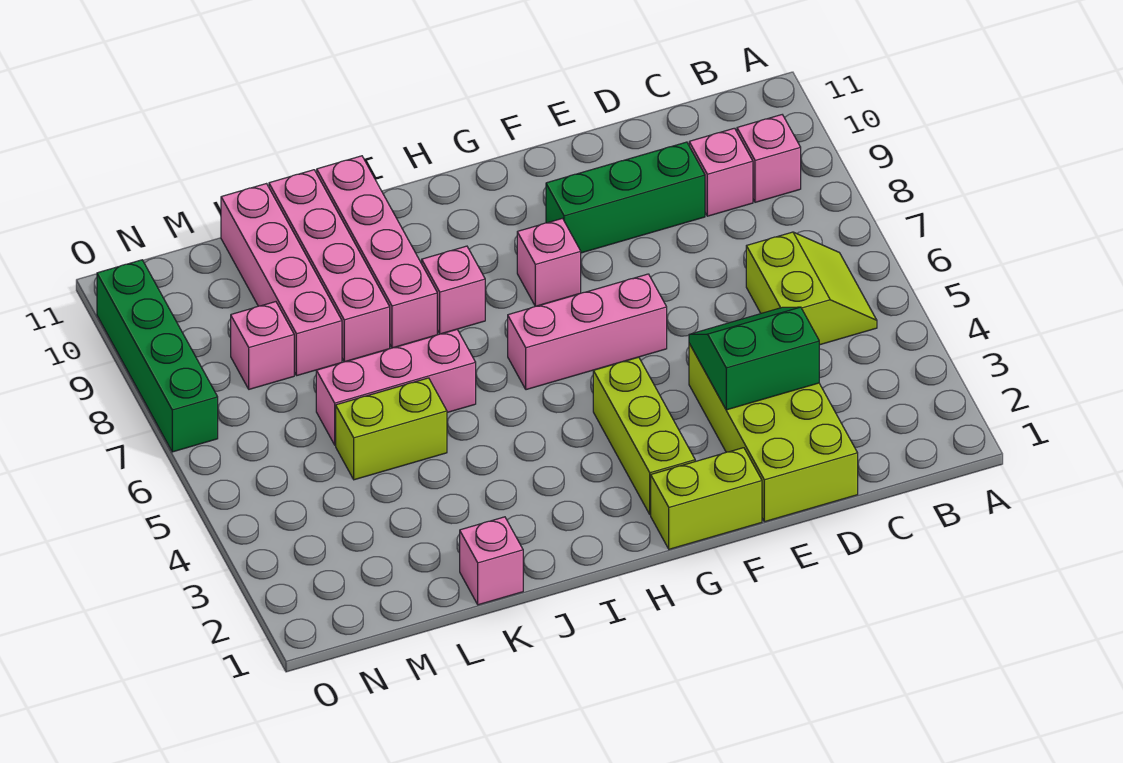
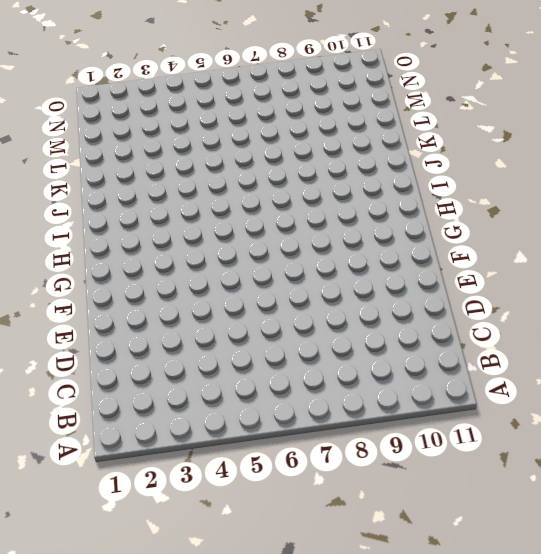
none -> lime slope B5:C6 level 1 top C
none -> pink brick B9 level 1
none -> pink brick C9 level 1

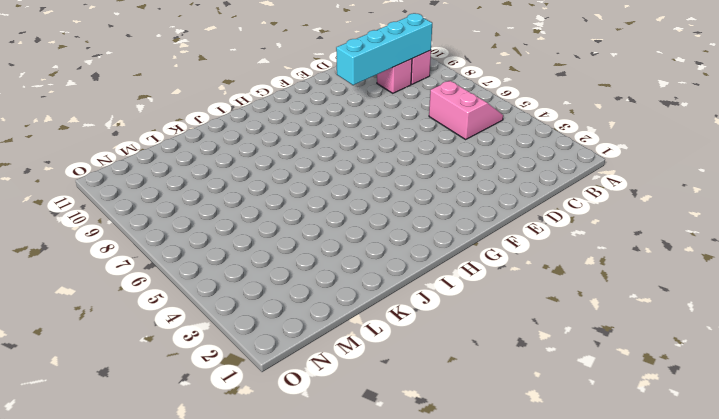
pink slope B5:C6 level 1 top C -> lime slope B5:C6 level 1 top C
cyan brick B9:E9 level 2 -> none
none -> lime brick D1:E4 level 1
none -> green brick D9:F9 level 1
none -> lime brick F1:G1 level 1

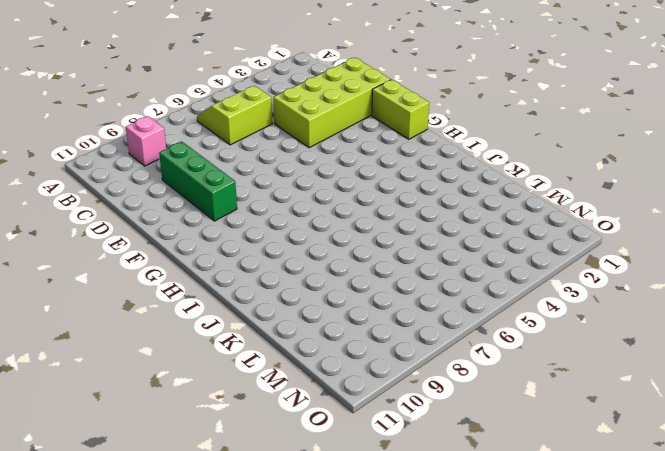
none -> pink brick C9 level 1
none -> pink brick F6:H6 level 1
none -> lime brick G2:G4 level 1

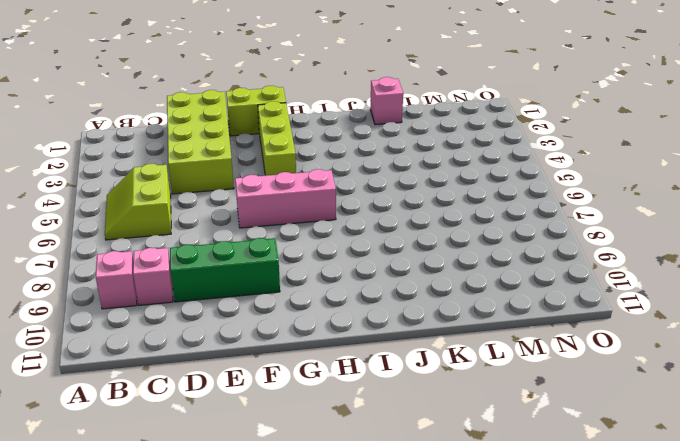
none -> pink brick G8 level 1
none -> pink brick I8 level 1
none -> pink brick J6:L6 level 1

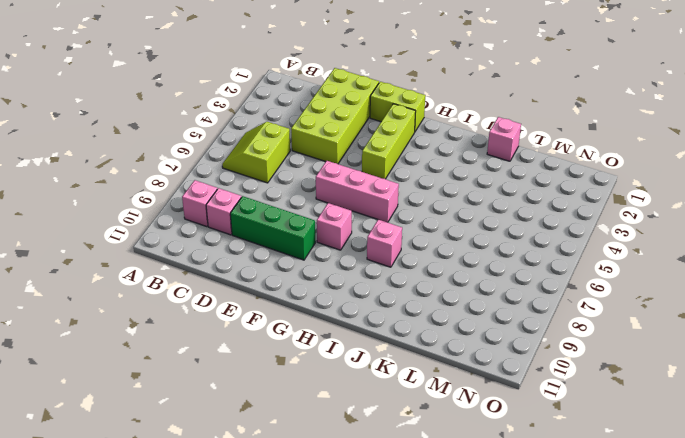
none -> pink brick J6:L6 level 1
none -> pink brick J8:J11 level 1
none -> lime brick K5:L5 level 1

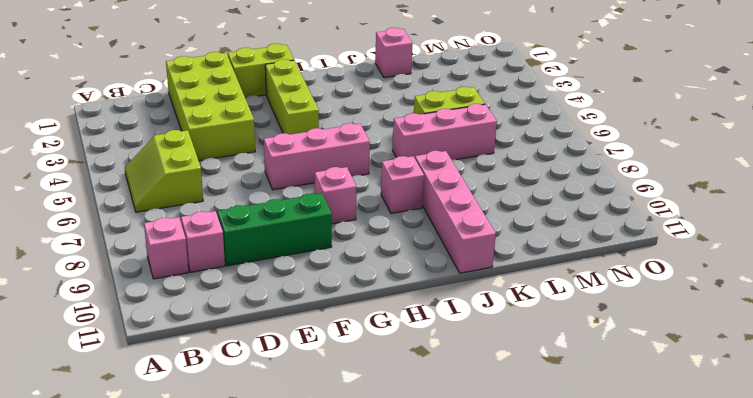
none -> pink brick K8:K11 level 1
none -> pink brick L8:L11 level 1
none -> pink brick M8 level 1

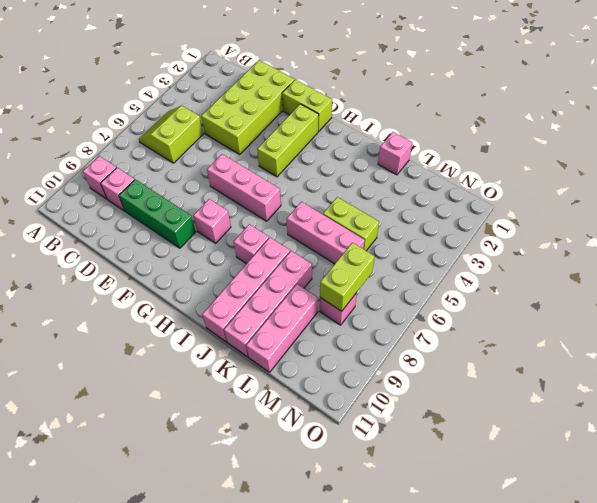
pink brick L9:L11 level 1 -> pink brick L8:L11 level 1
lime brick M7:M8 level 2 -> none
none -> green brick O7:O10 level 1
none -> green slope D3:E4 level 2 top 3

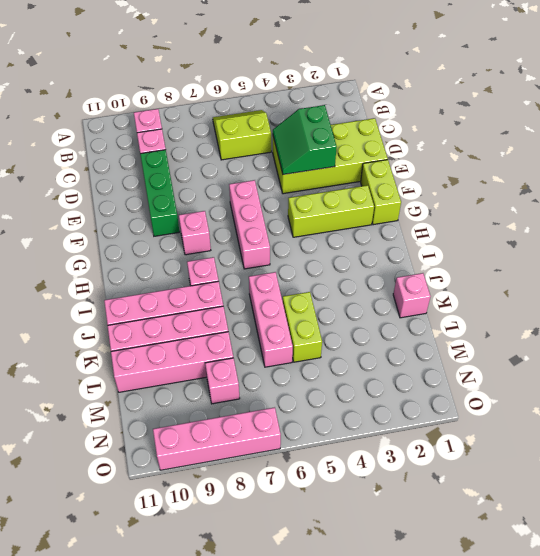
pink brick O7:O10 level 1 -> green brick O7:O10 level 1

